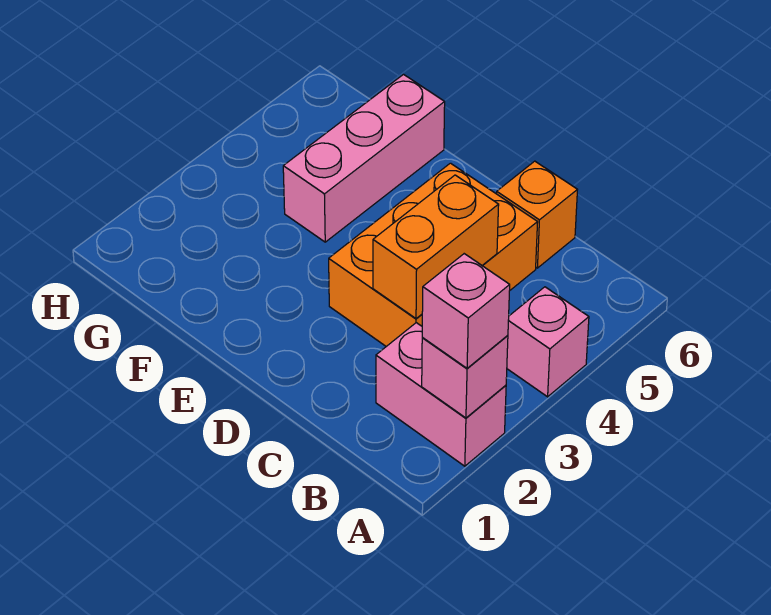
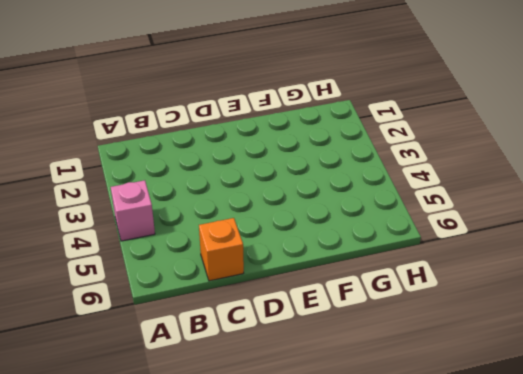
none -> pink brick A2:B2 level 1
none -> orange brick C3:D5 level 1

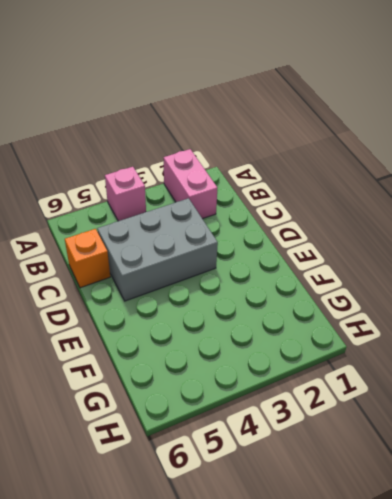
grey brick C3:D5 level 1 -> orange brick C3:D5 level 1
none -> pink brick F4:F6 level 1
none -> pink brick A2 level 2

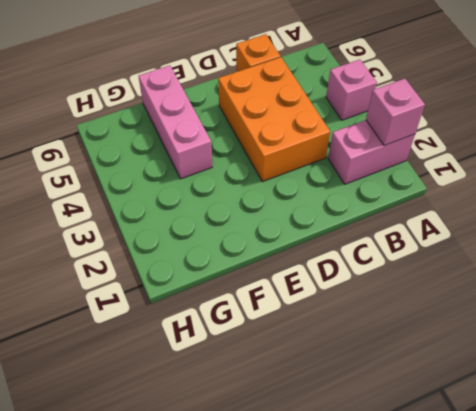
none -> orange brick C3:C4 level 2
none -> pink brick A2 level 3

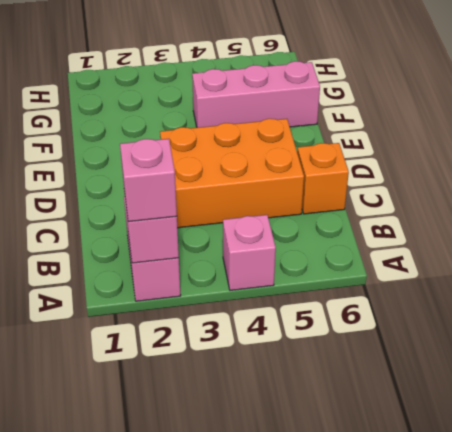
none -> orange brick C3:C4 level 2

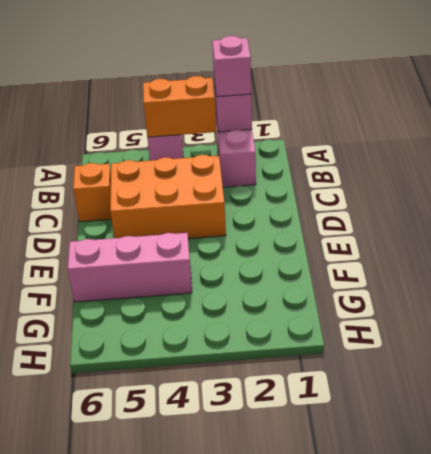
orange brick A3:A4 level 2 -> orange brick C3:C4 level 2

